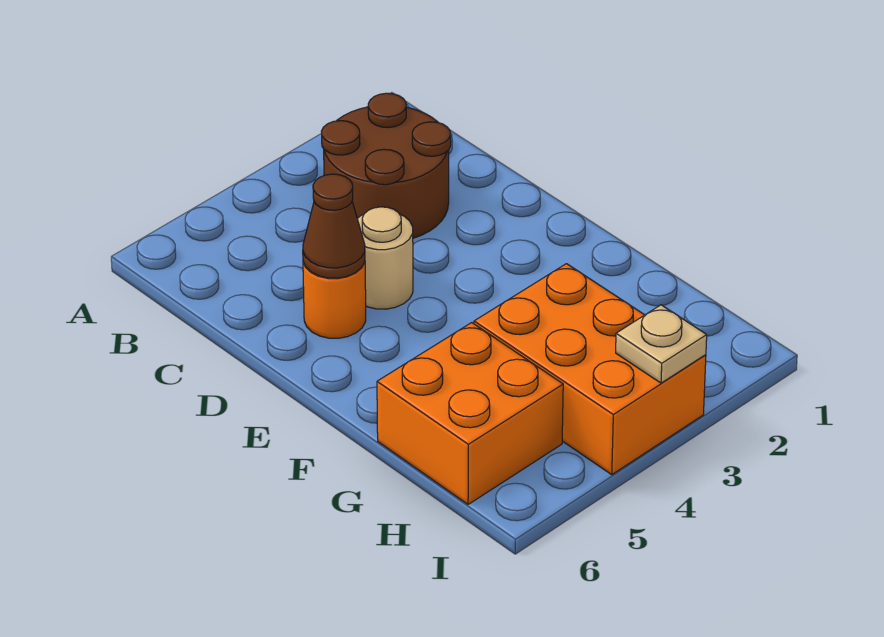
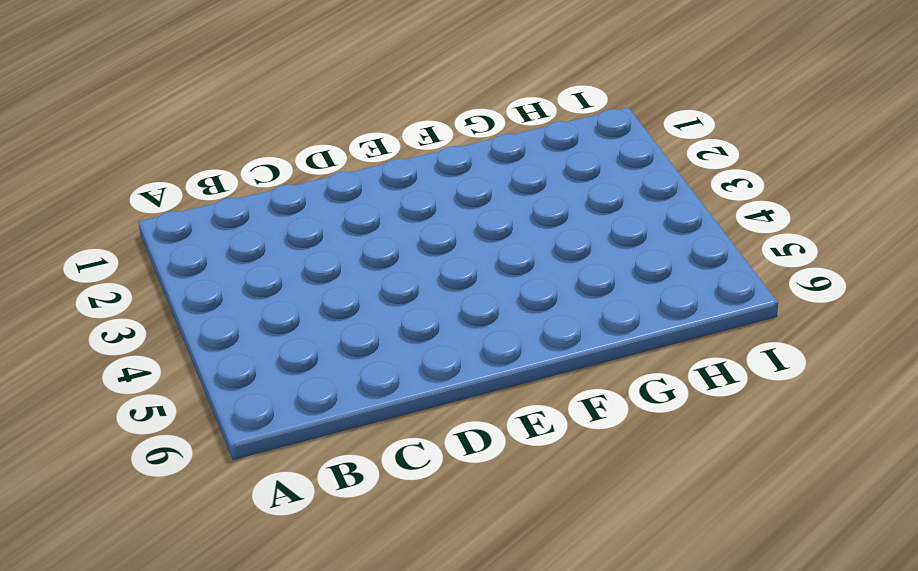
none -> brown round brick B2:C3 level 1
none -> tan round brick D4 level 1

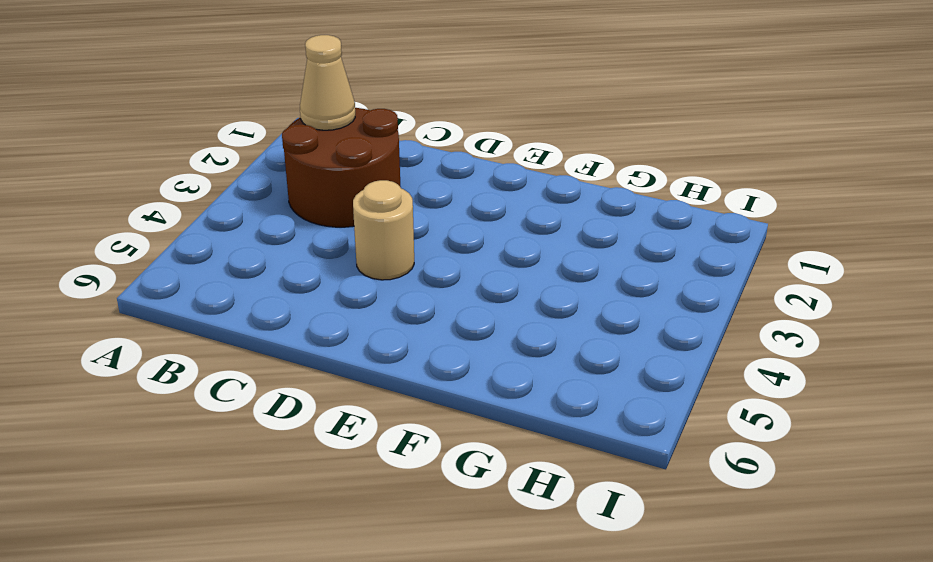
tan cone B2 level 2 -> none
none -> orange round brick D5 level 1
none -> orange brick G3:I4 level 1

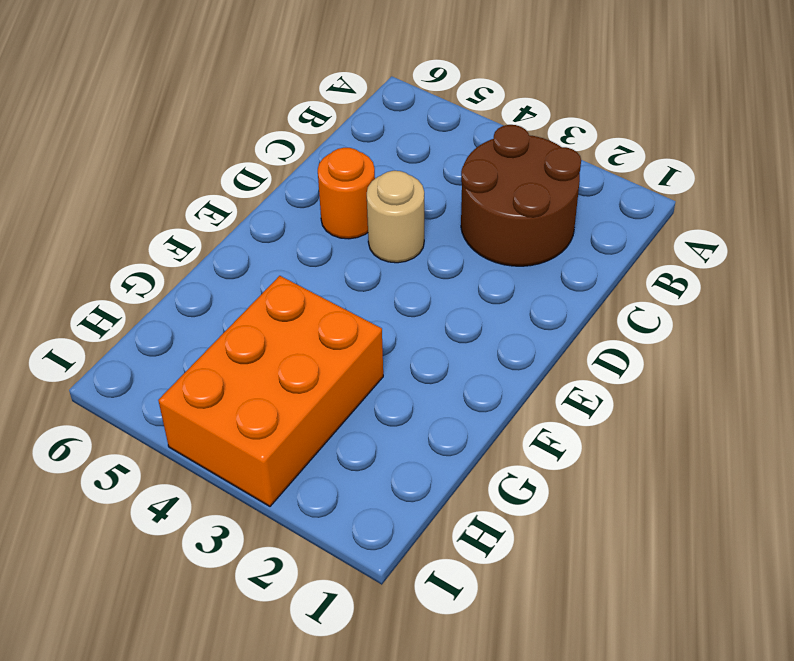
none -> orange brick G5:H6 level 1
none -> brown cone D5 level 2

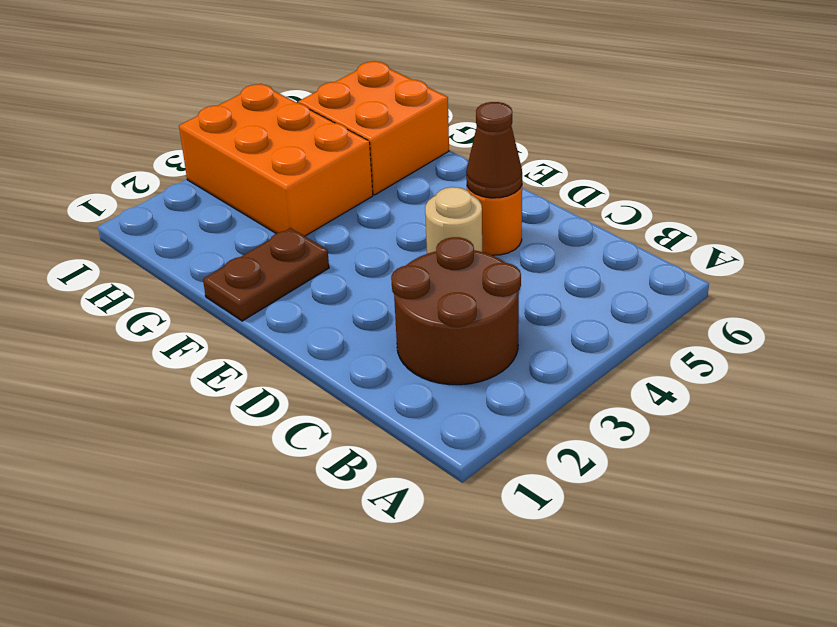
brown plate F1:F2 level 1 -> none
none -> tan plate I3 level 2

